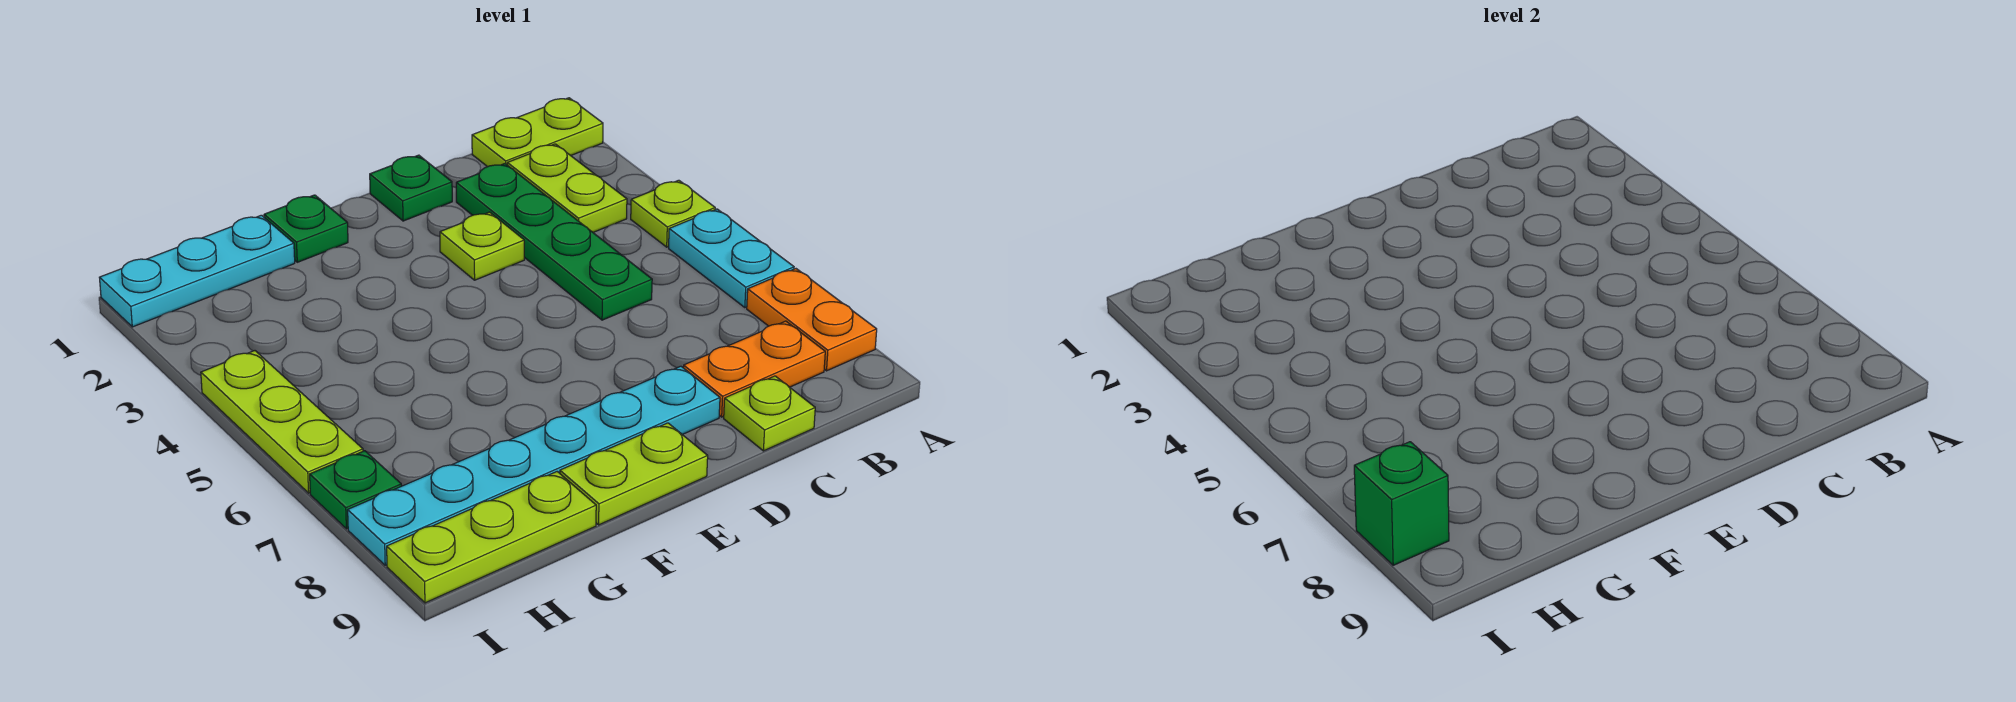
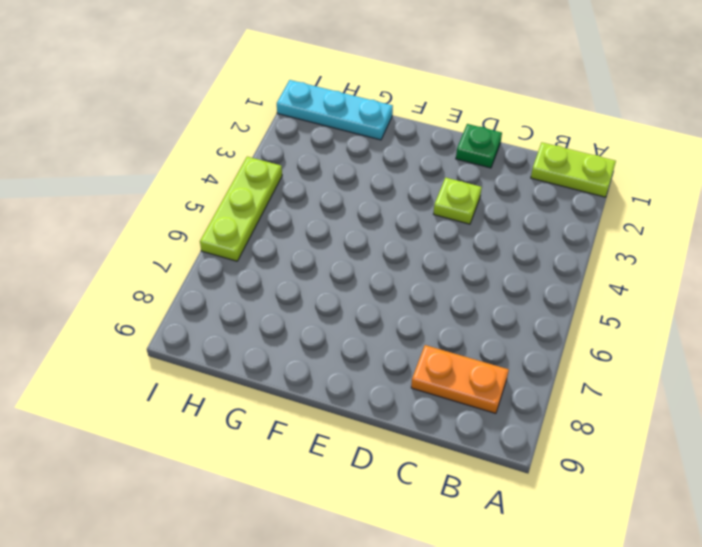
none -> lime plate A4 level 1
none -> cyan plate A5:A6 level 1
none -> orange plate A7:A8 level 1

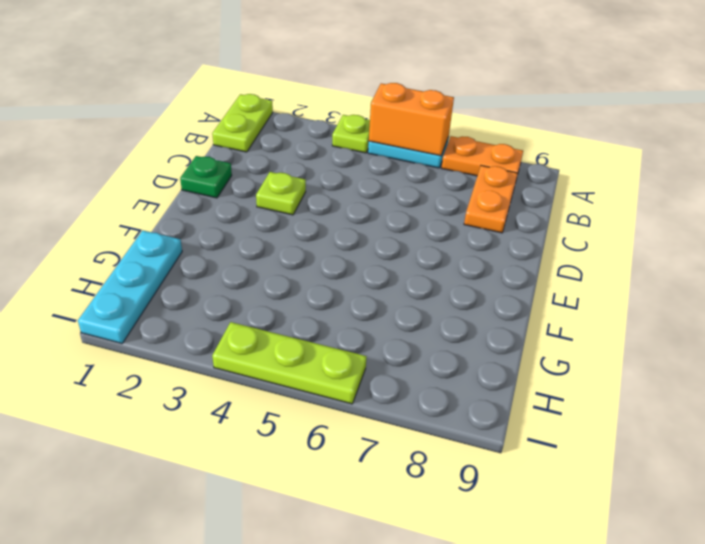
orange brick A5:A6 level 2 -> none
none -> lime plate B2:B3 level 1
none -> green plate C2:C5 level 1
none -> lime plate C9 level 1

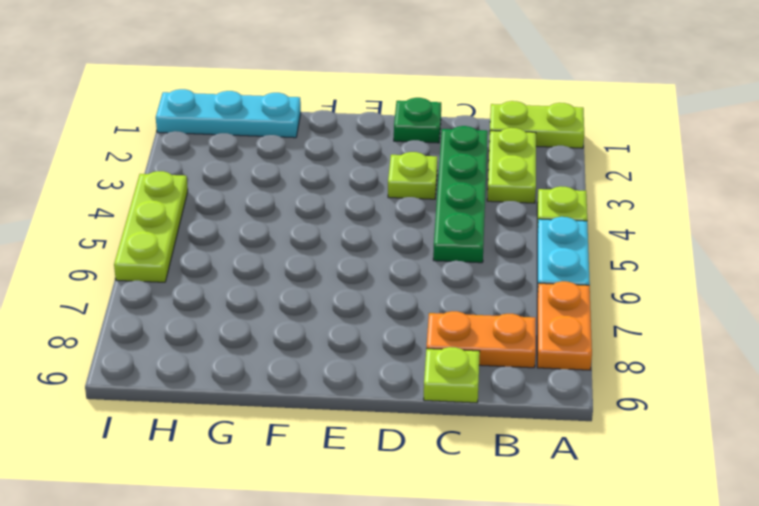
none -> cyan plate D8:I8 level 1
none -> lime plate E9:F9 level 1
none -> green plate F1 level 1

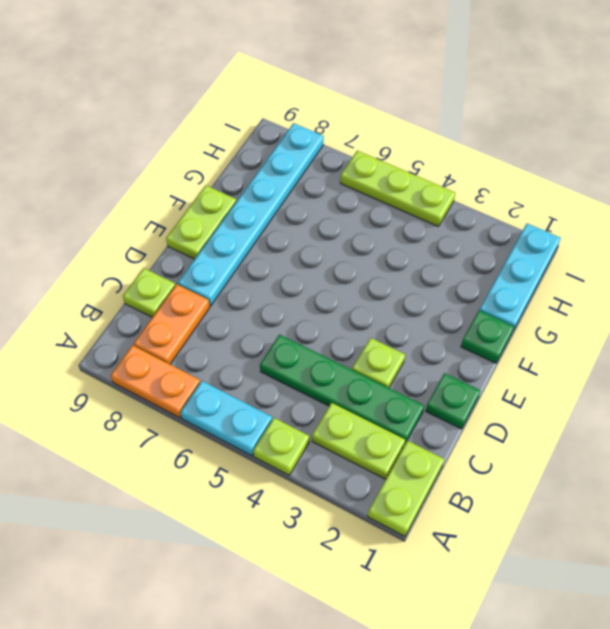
none -> lime plate G9:I9 level 1
none -> green plate I7 level 1
none -> green brick I8 level 2

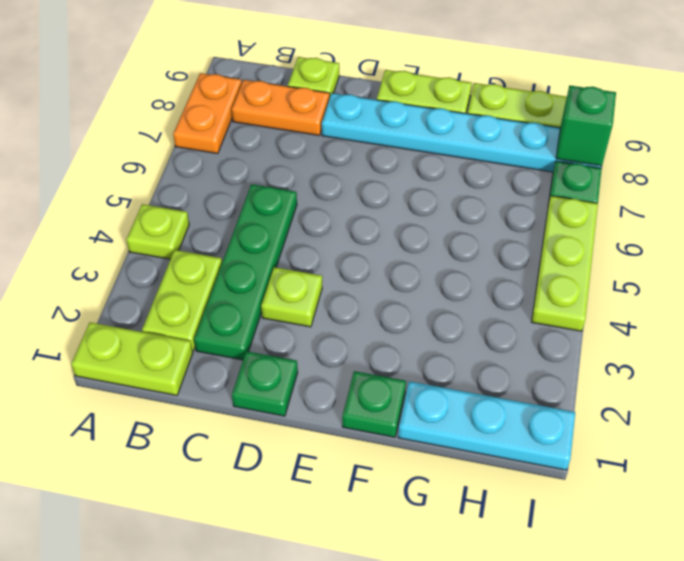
none -> cyan plate A5:A6 level 1

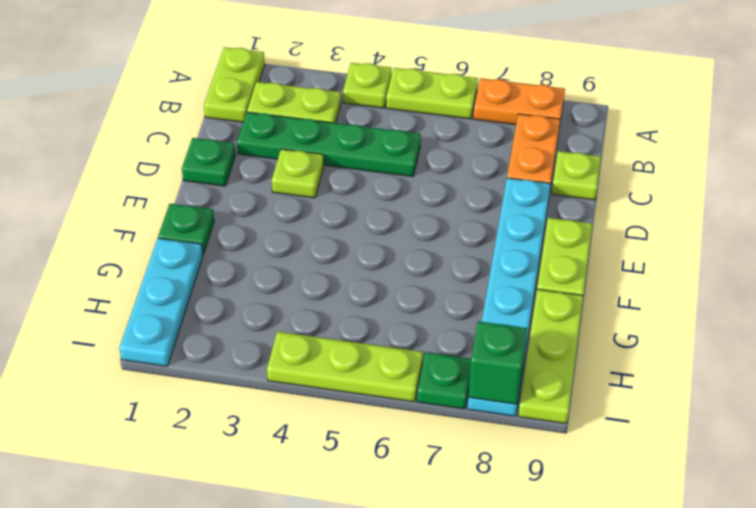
lime plate A5:A6 level 1 -> cyan plate A5:A6 level 1

